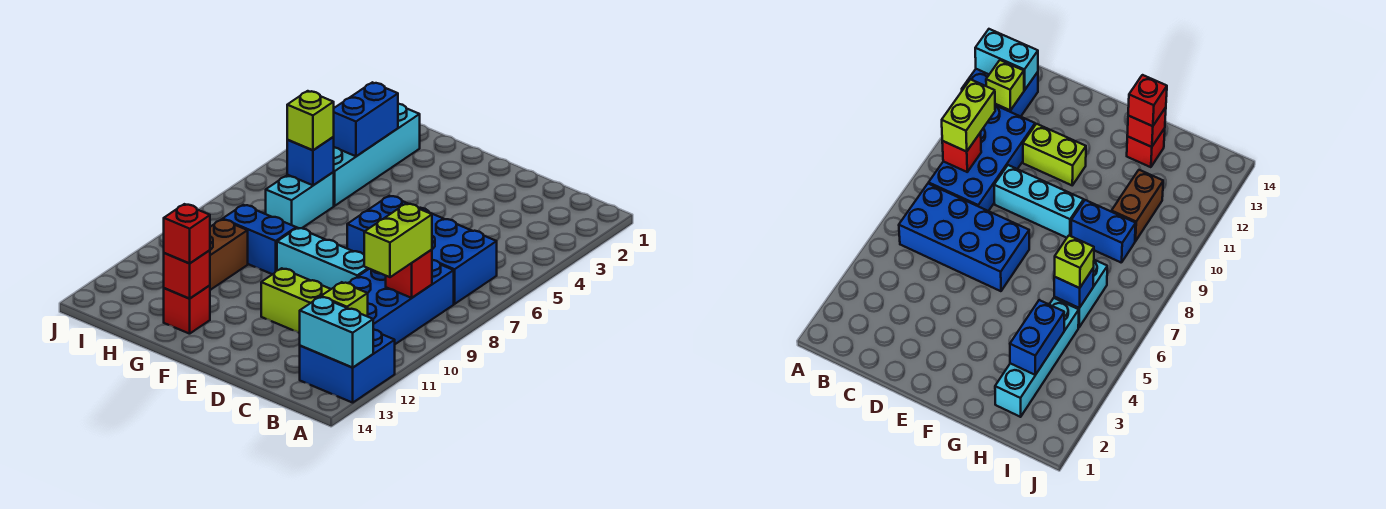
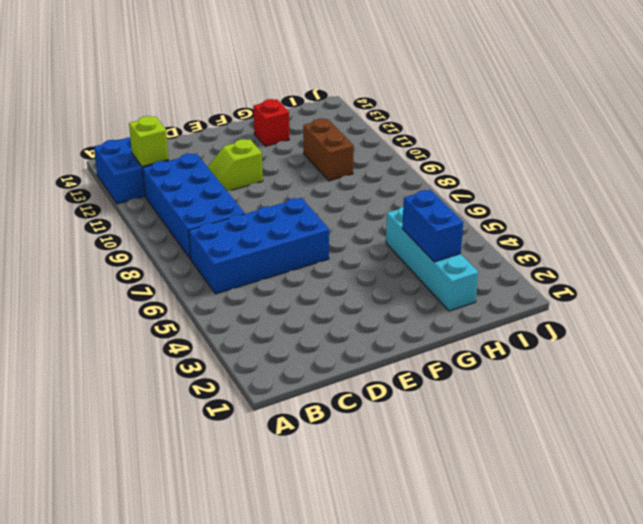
lime slope D11:E11 level 1 top E -> lime brick D11:E11 level 1
none -> cyan brick D9:F9 level 1
none -> blue brick G9:H9 level 1
none -> cyan brick H6:H7 level 1

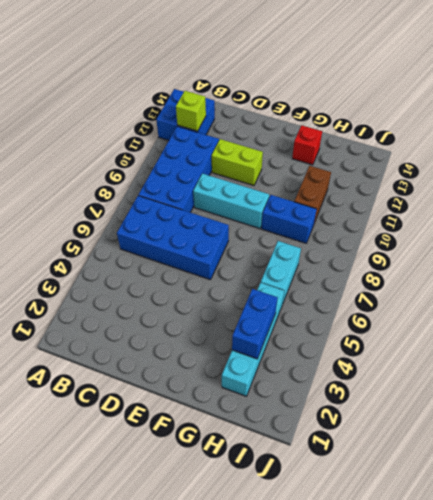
none -> cyan brick A13:B13 level 2
none -> red brick B9 level 2
none -> red brick G13 level 2

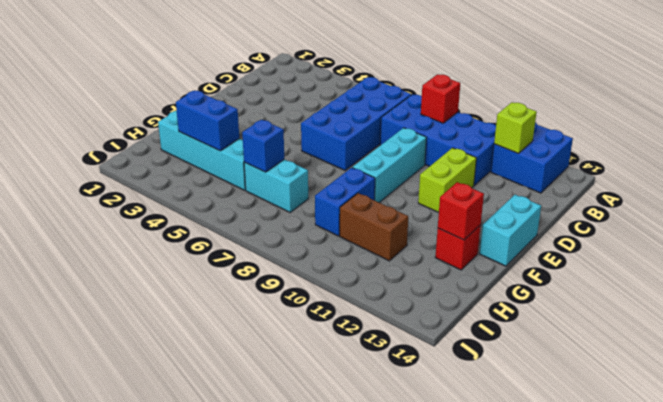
cyan brick E14:F14 level 1 -> cyan brick A13:B13 level 2
none -> lime brick B9:B10 level 3
none -> red brick G13 level 3
none -> lime brick H6 level 3

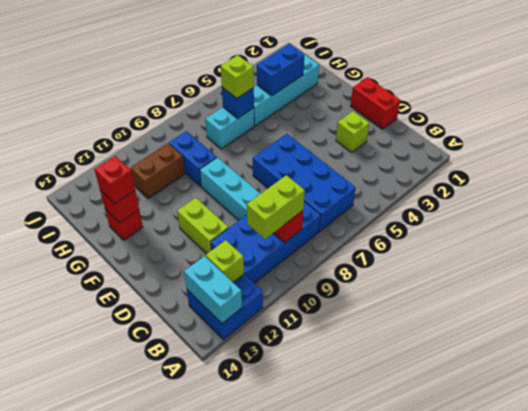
red brick D1:E1 level 1 -> none
lime brick D3 level 1 -> none

